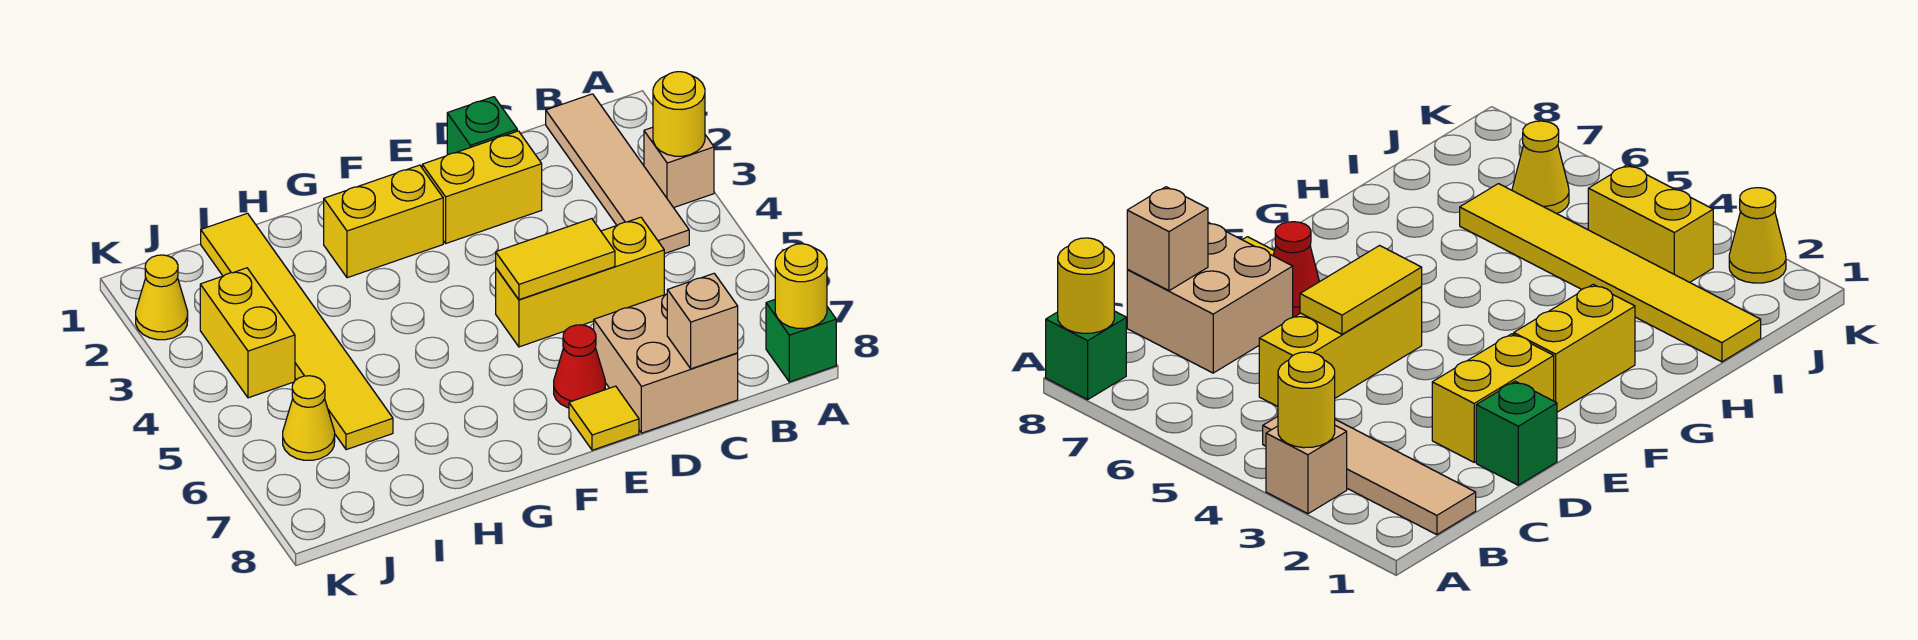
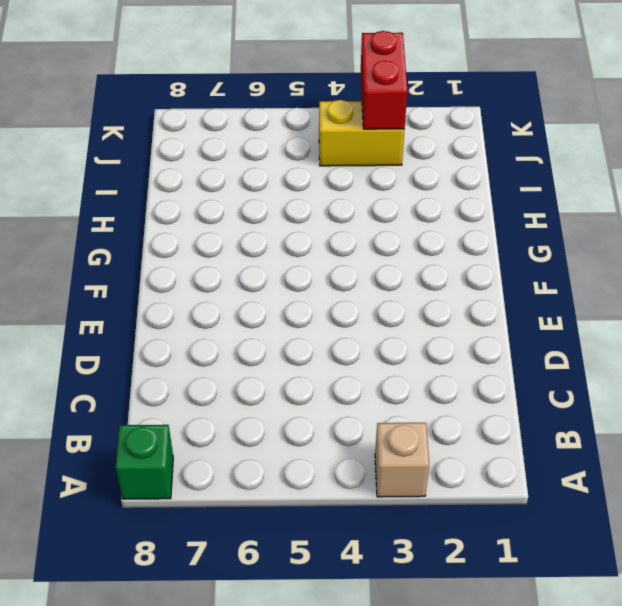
red brick J3:K3 level 2 -> none
none -> tan tile B1:B4 level 1
none -> yellow brick C5:E5 level 1
none -> tan brick C7:D8 level 1

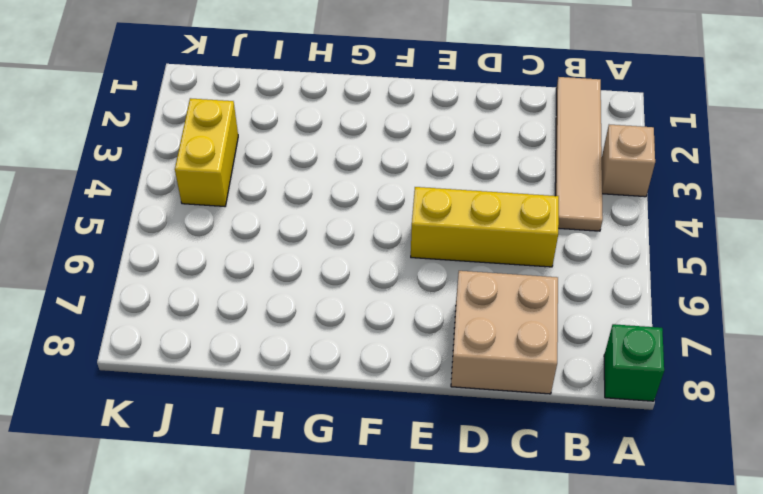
none -> green brick D1 level 1
none -> yellow brick D2:E2 level 1
none -> red cone E7 level 1

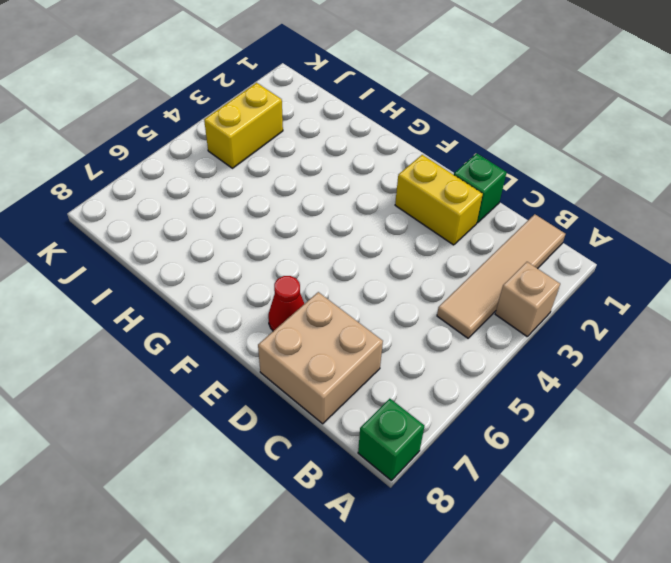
none -> yellow brick C5:E5 level 1
none -> yellow tile E8 level 1
none -> yellow brick F2:G2 level 1

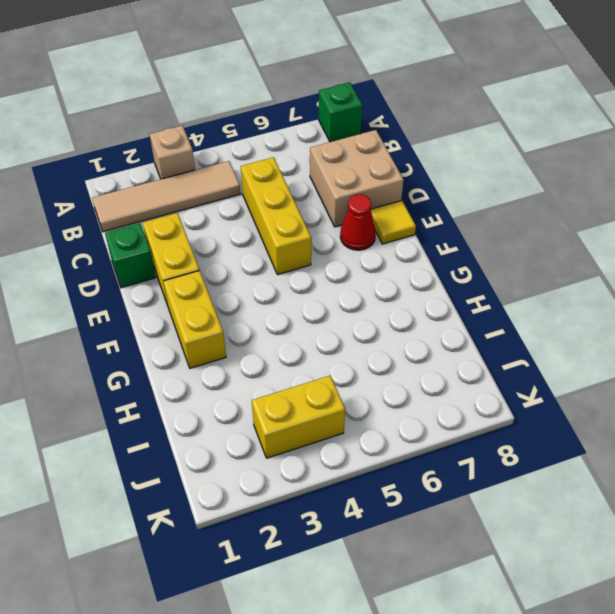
none -> yellow tile I1:I6 level 1
none -> yellow cone J6 level 1
none -> yellow cone K2 level 1

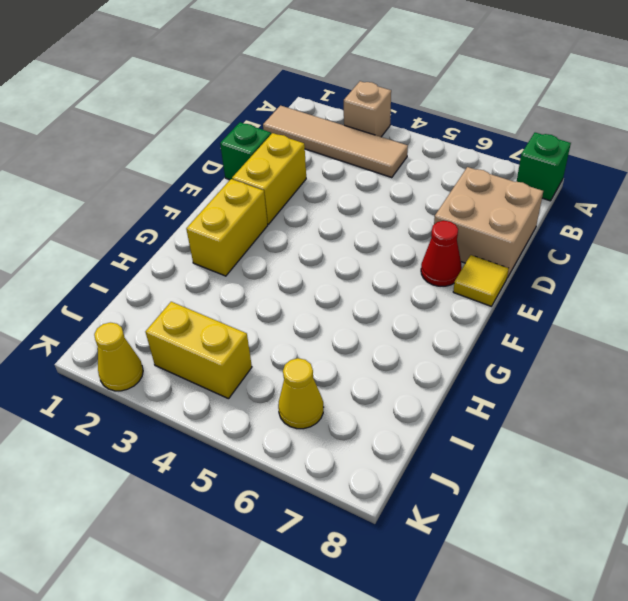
none -> yellow brick C5:E5 level 1
none -> yellow tile I1:I6 level 1
none -> yellow round brick A3 level 2

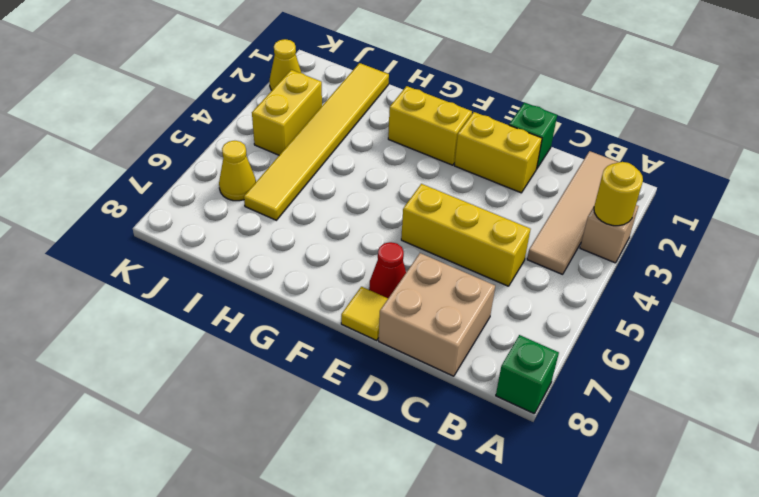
none -> yellow round brick A8 level 2
none -> tan brick C8 level 2
none -> yellow tile D5:E5 level 2

